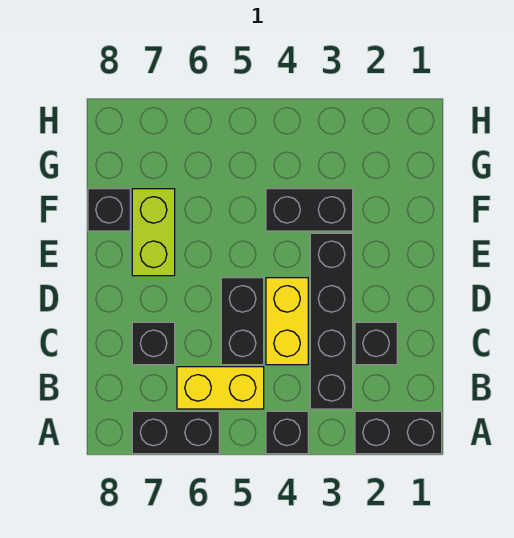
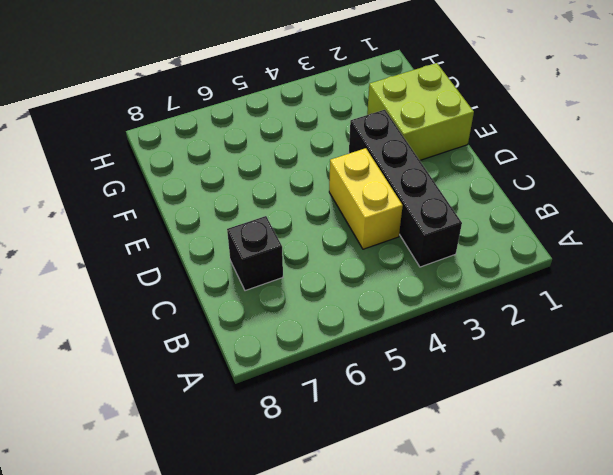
lime brick E1:F2 level 1 -> none
none -> black brick A1:A2 level 1
none -> black brick A4 level 1
none -> black brick A6:A7 level 1

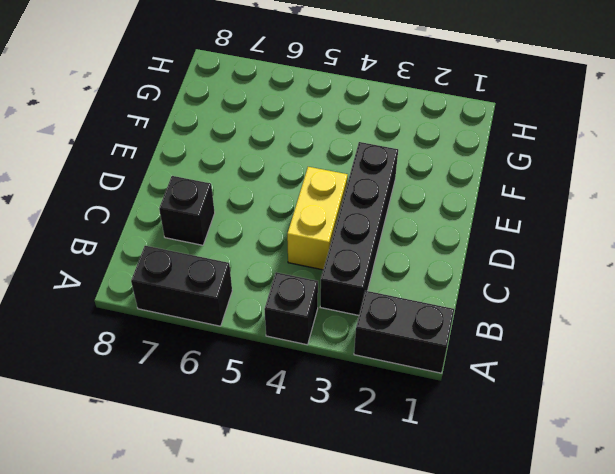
none -> yellow brick B5:B6 level 1
none -> black brick C2 level 1
none -> black brick C5:D5 level 1

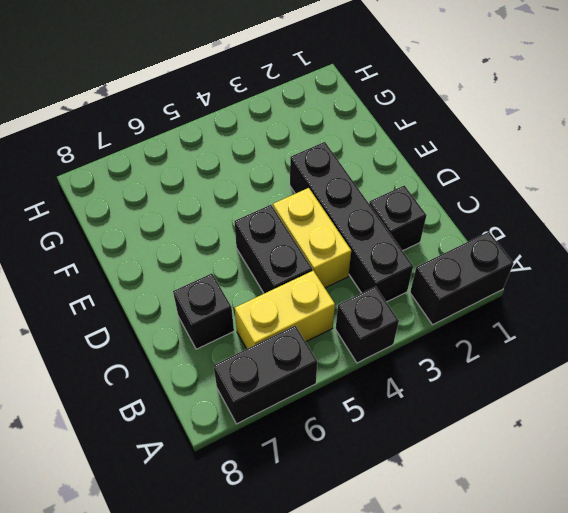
none -> lime brick E7:F7 level 1
none -> black brick F3:F4 level 1
none -> black brick F8 level 1

